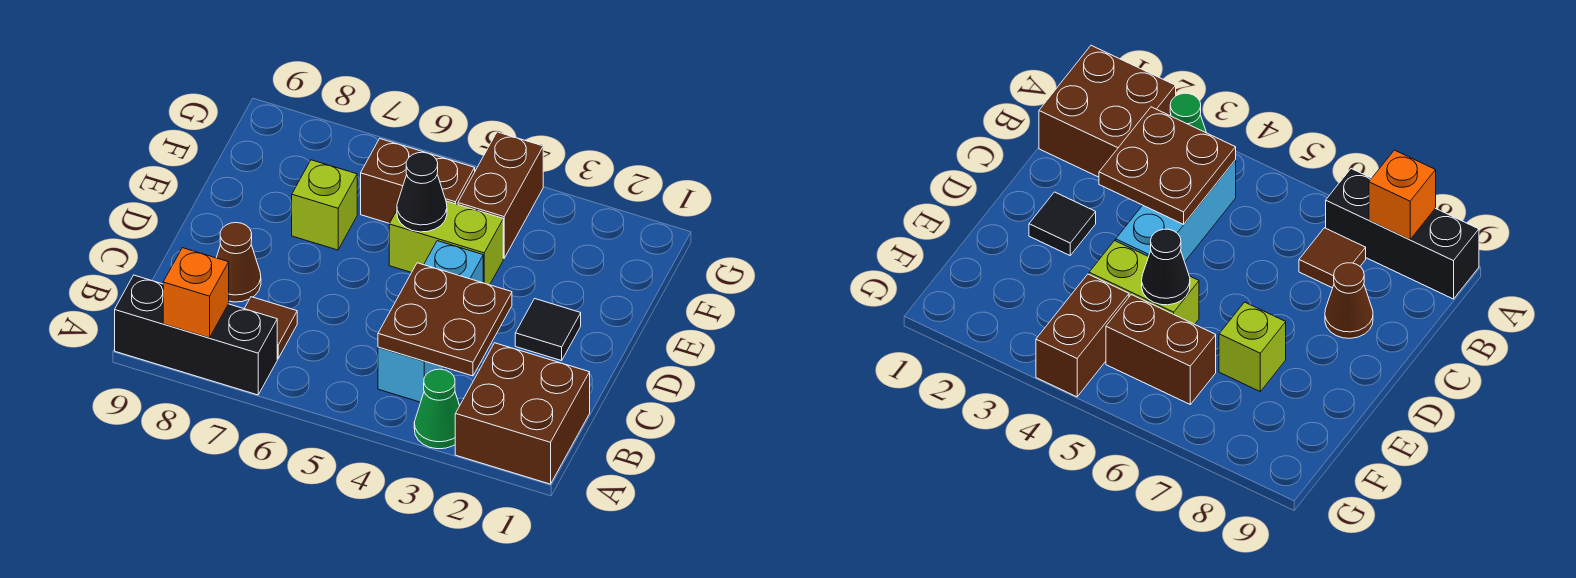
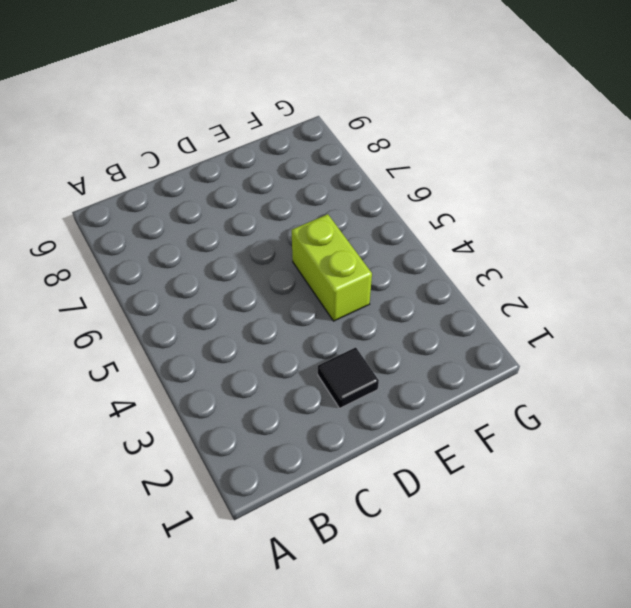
none -> brown brick A1:B2 level 1
none -> green cone A3 level 1
none -> black brick A7:A9 level 1

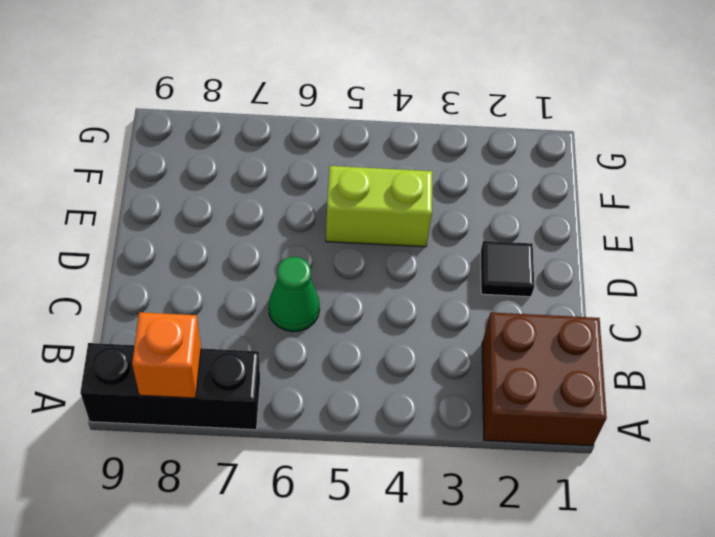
green cone C6 level 1 -> green cone A3 level 1
none -> cyan brick B4:D4 level 1
none -> brown tile B7 level 1
none -> brown cone C8 level 1

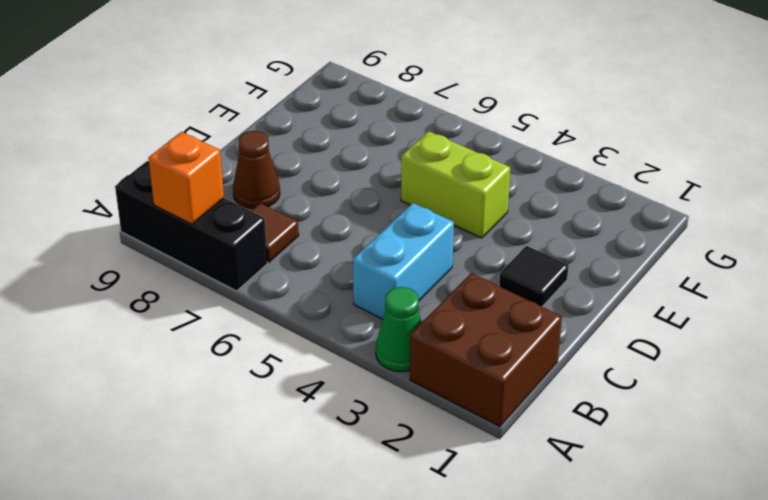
cyan brick B4:C4 level 1 -> cyan brick B4:D4 level 1
none -> lime brick E7 level 1
none -> brown brick F4:G4 level 1
none -> brown brick F5:F6 level 1

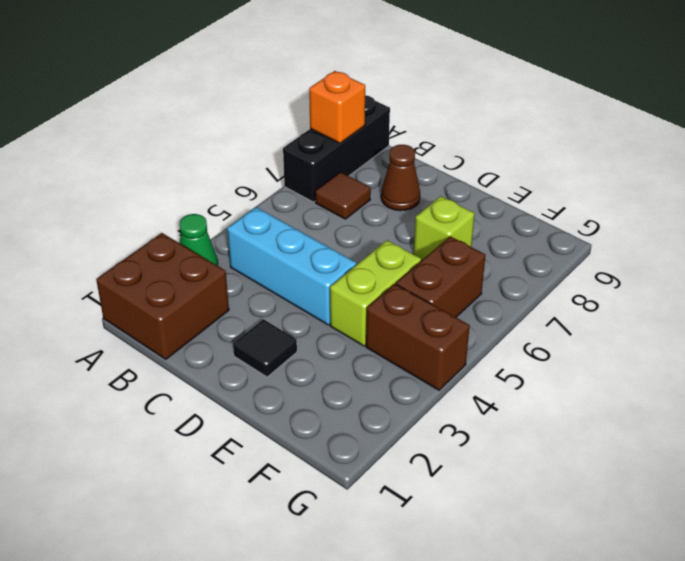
none -> brown plate B3:C4 level 2
none -> black cone E5 level 2

